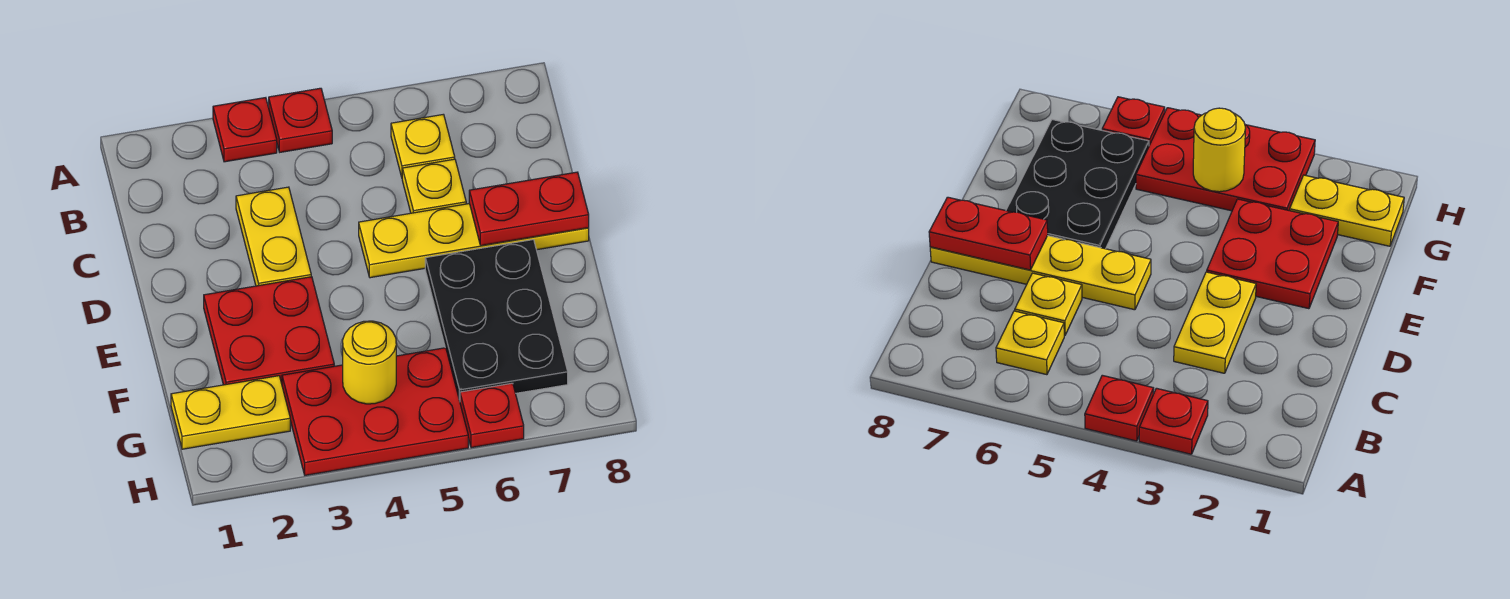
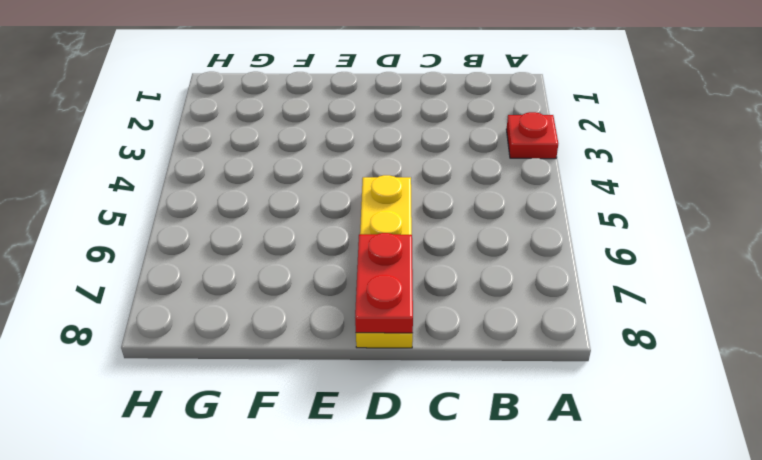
none -> red plate A4 level 1
none -> yellow plate B6 level 1
none -> yellow plate C3:D3 level 1

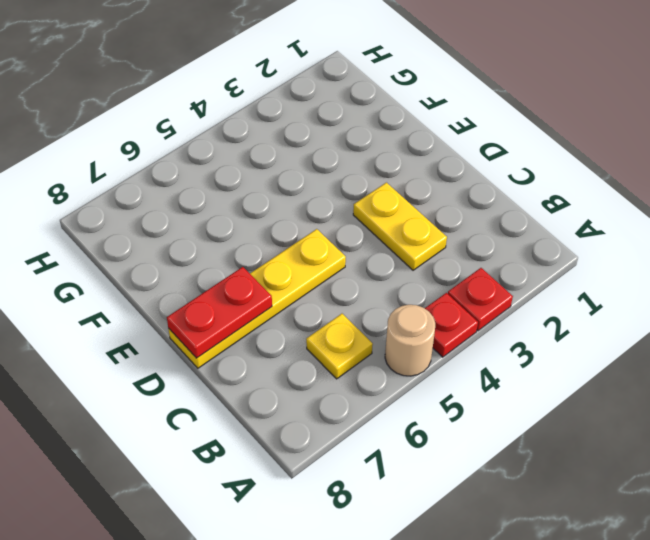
tan round brick A5 level 1 -> none
none -> yellow plate C6 level 1
none -> red plate E2:F3 level 1
none -> black plate E6:G7 level 1

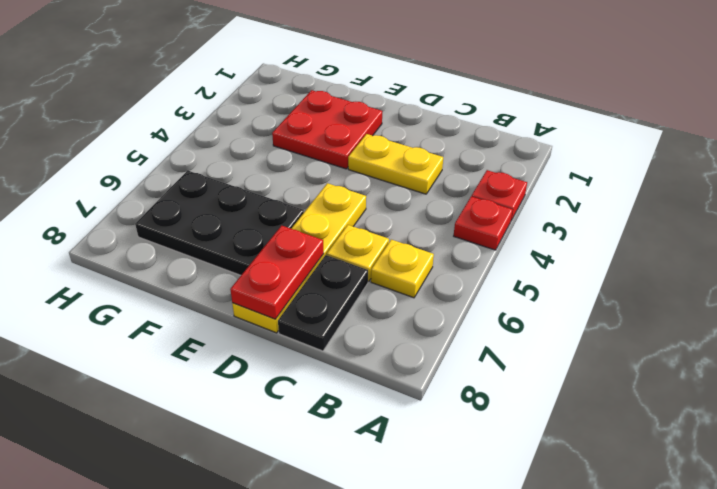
black plate C7:C8 level 1 -> none
none -> yellow plate G1:G2 level 1
none -> red plate G3:H5 level 1
none -> red plate H6 level 1

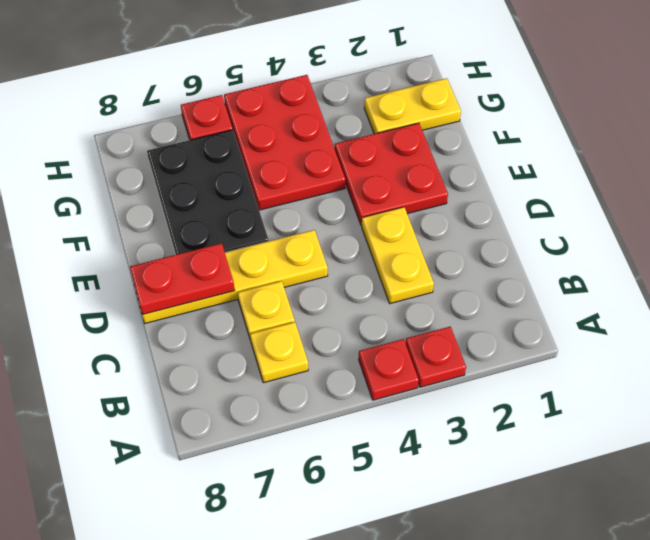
red plate F4:H5 level 1 -> red plate G3:H5 level 1
none -> yellow round brick G4 level 2

